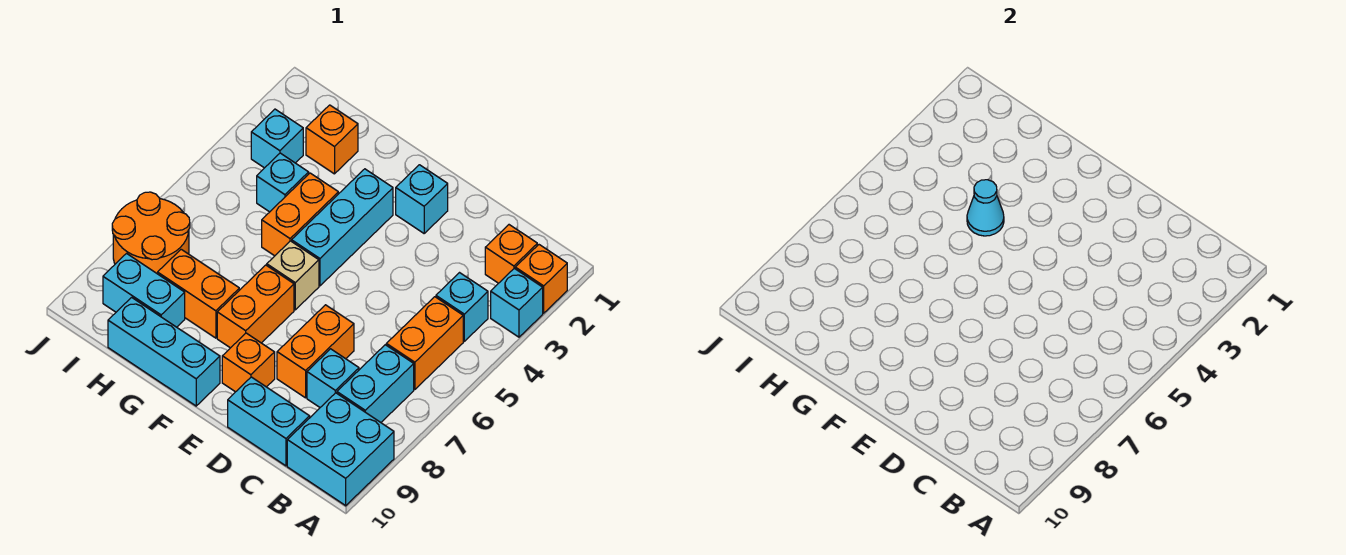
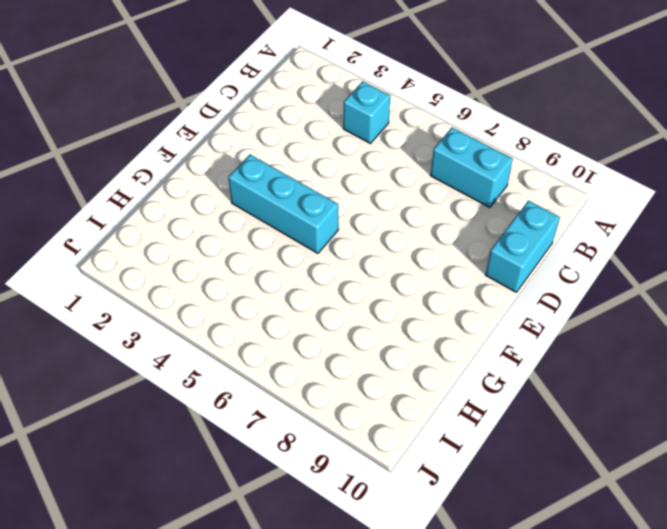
none -> orange brick A2 level 1
none -> cyan brick A3 level 1
none -> cyan brick A9:B10 level 1

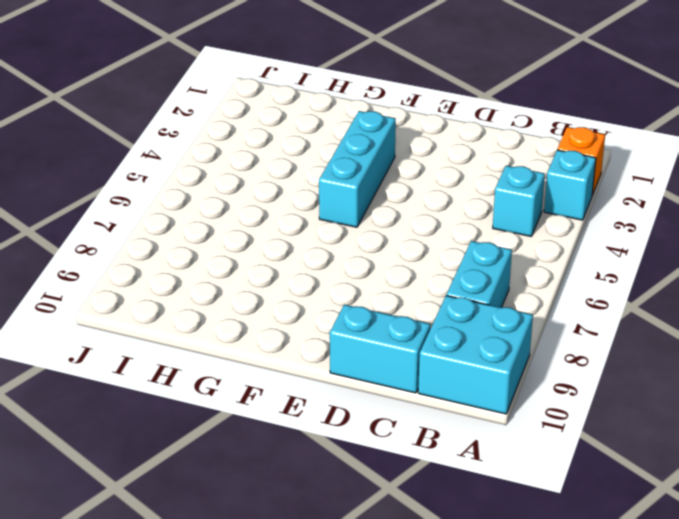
none -> orange brick B2 level 1
none -> orange brick B5:B6 level 1
none -> cyan brick C8 level 1

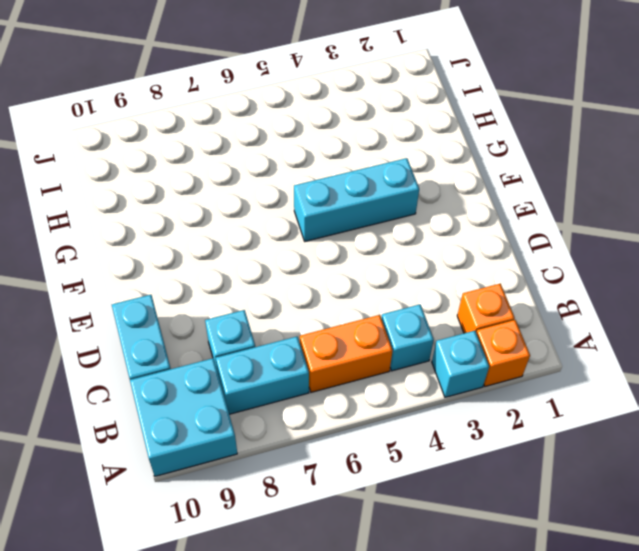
none -> orange brick D7:D8 level 1
none -> cyan brick E2 level 1
none -> orange brick E9 level 1

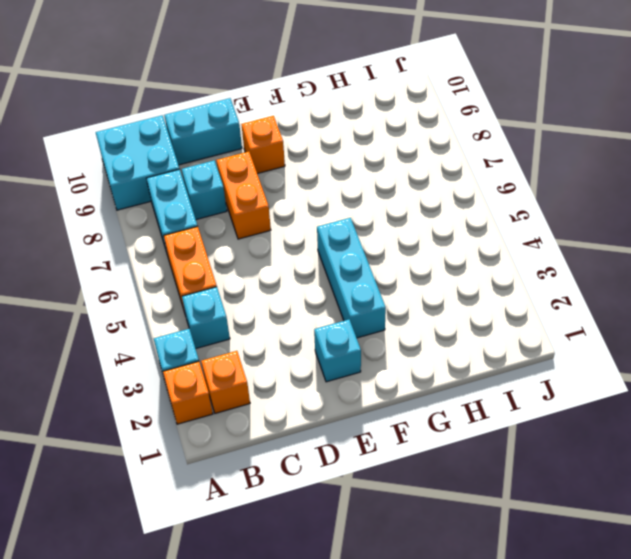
none -> tan brick F6 level 1
none -> orange brick F7:F8 level 1
none -> cyan brick F10:H10 level 1

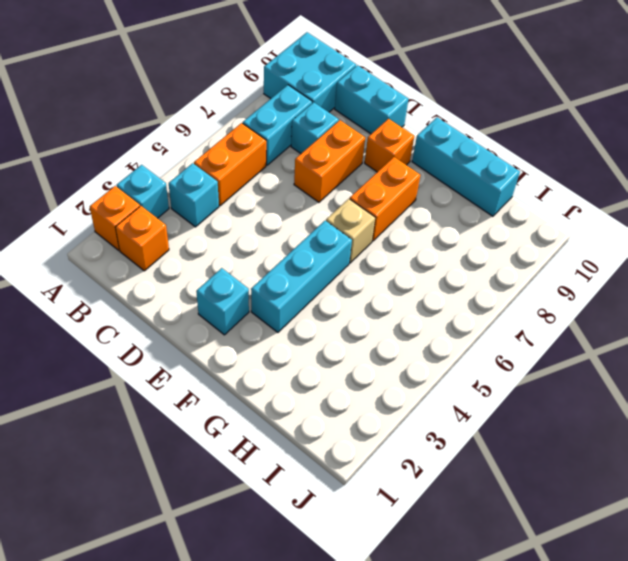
none -> orange brick G4:G5 level 1
none -> orange brick G8:H8 level 1
none -> orange brick H2 level 1

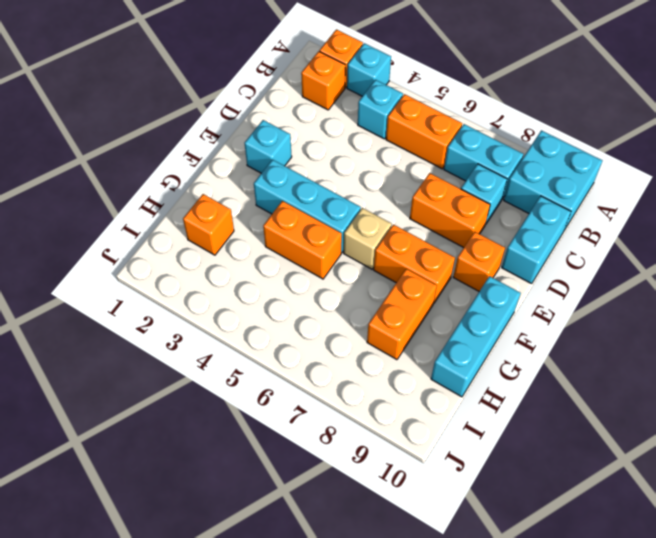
none -> cyan brick H4 level 1
none -> cyan brick H9:I9 level 1
none -> cyan brick I3 level 1

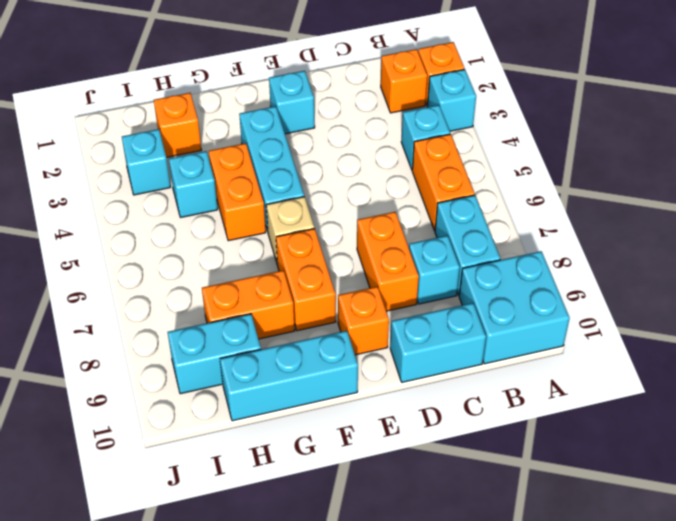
none -> orange round brick I7:J8 level 1
none -> cyan cone G4 level 2

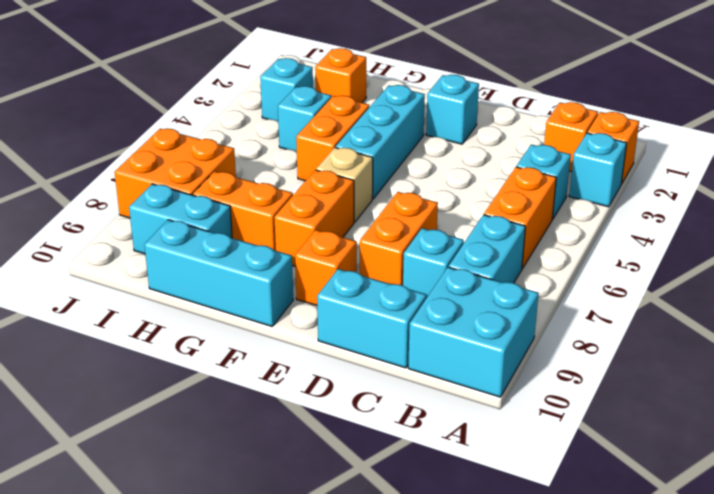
orange brick I7:J8 level 1 -> orange round brick I7:J8 level 1
none -> cyan cone G4 level 2

